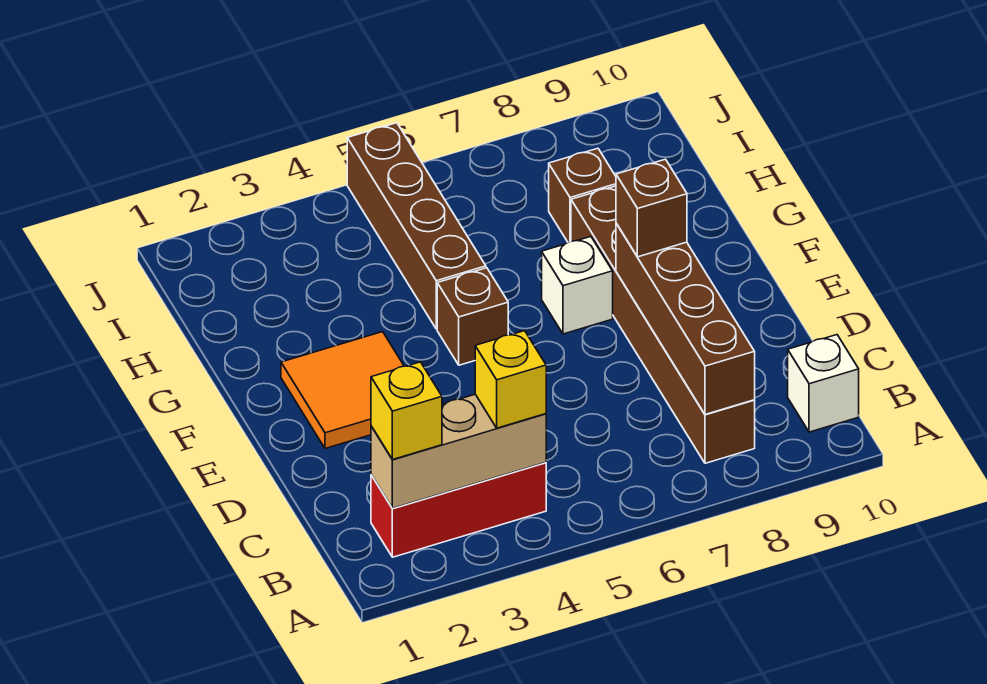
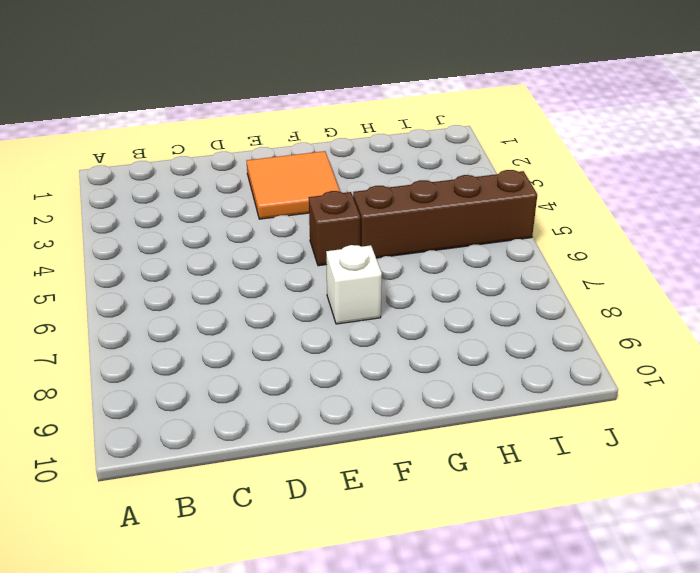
none -> red brick B2:B4 level 1
none -> brown brick B8:G8 level 1
none -> white brick B10 level 1

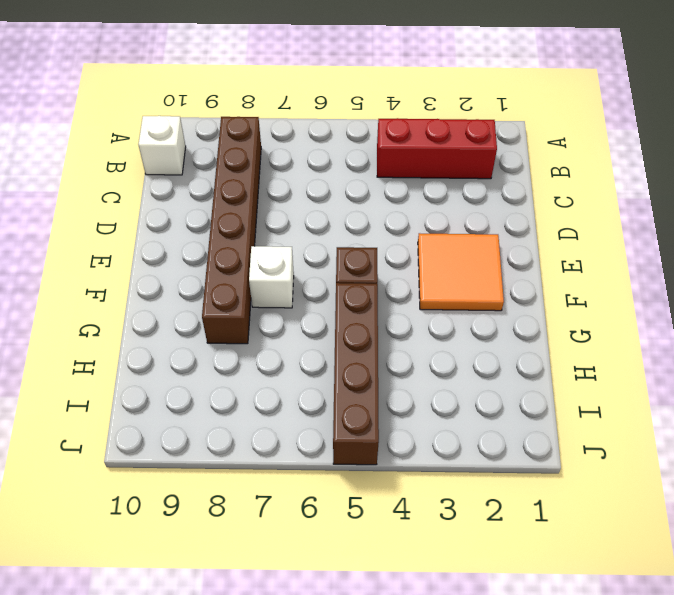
none -> brown brick H8 level 1
none -> tan brick B2:B4 level 2
none -> brown brick B8:E8 level 2

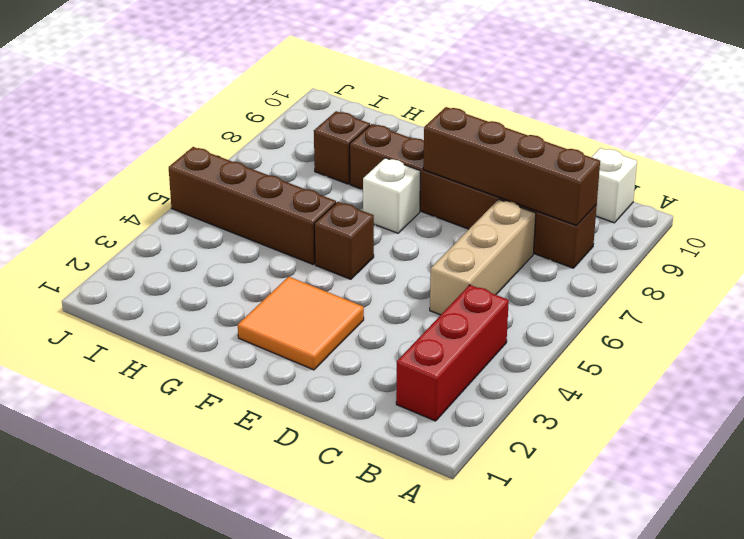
tan brick C5:C7 level 1 -> tan brick B2:B4 level 2
none -> yellow brick B2 level 3
none -> yellow brick B4 level 3
none -> brown brick E8 level 3

